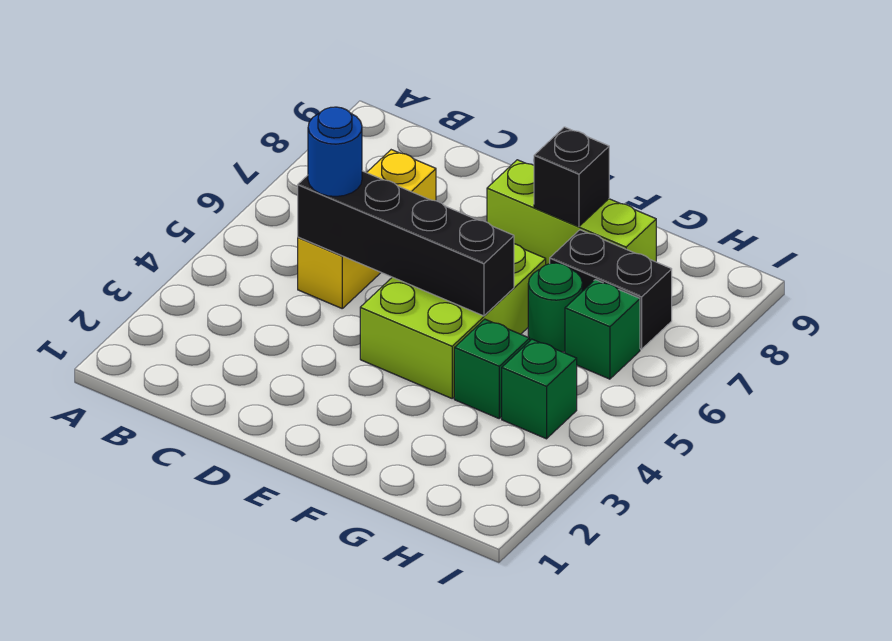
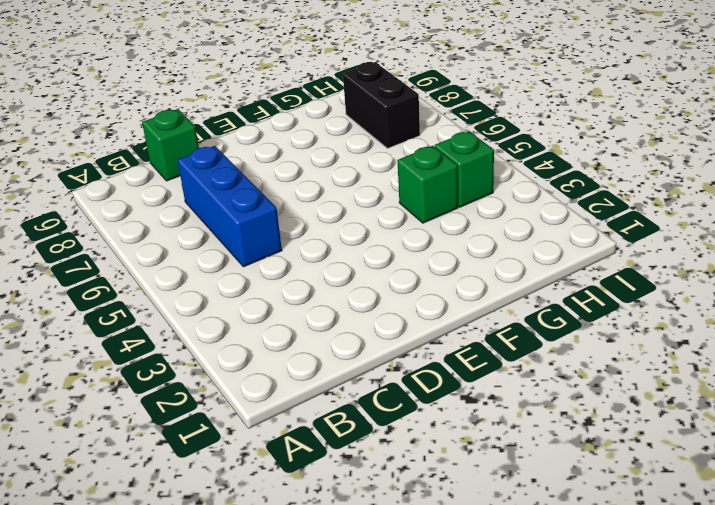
blue brick C5:C7 level 1 -> yellow brick C5:C7 level 1
green brick C9 level 1 -> green brick H6 level 1
black brick H7:H8 level 1 -> black brick G7:H7 level 1
none -> lime brick E4:F6 level 1
none -> lime brick E8:G8 level 1

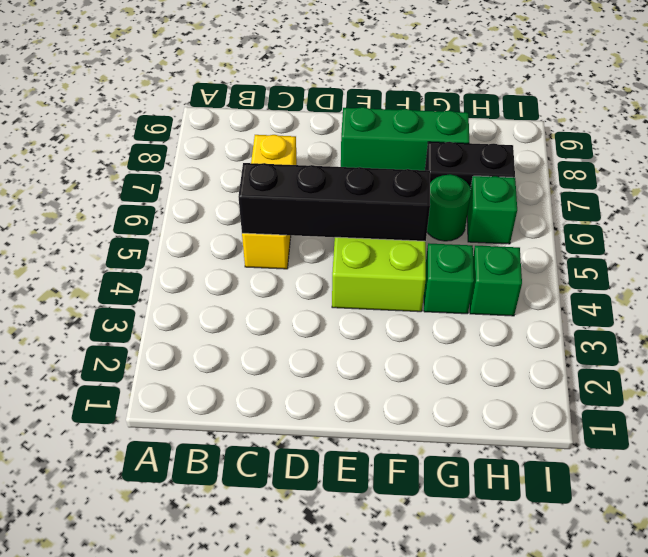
green brick E8:G8 level 1 -> lime brick E8:G8 level 1
none -> black brick F8 level 2
none -> blue round brick C5 level 3

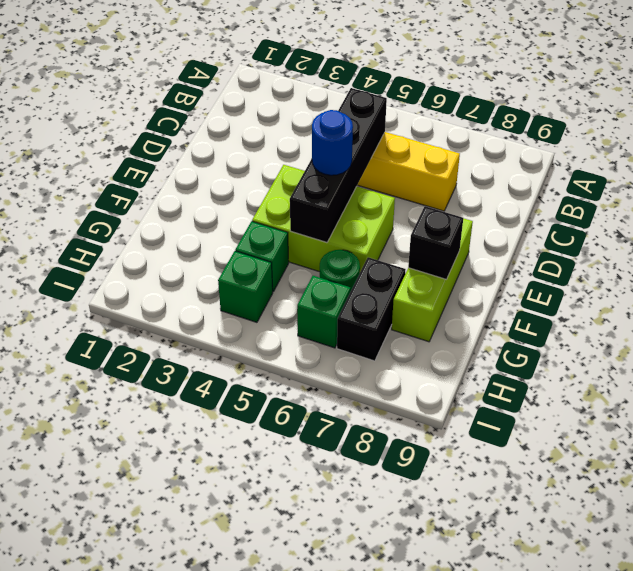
blue round brick E5 level 3 -> blue round brick C5 level 3

